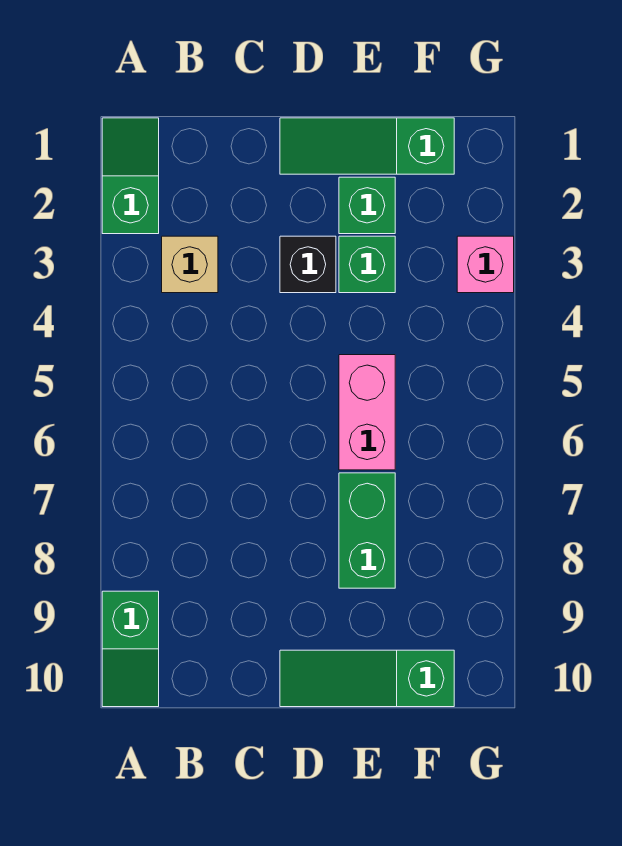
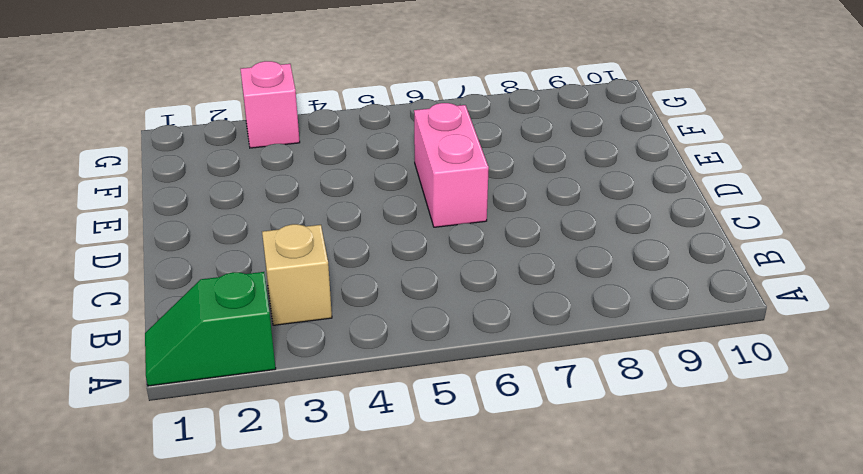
pink brick D6:E6 level 1 -> pink brick E5:E6 level 1
none -> green slope A9:A10 level 1 top 9
none -> green slope D1:F1 level 1 top F

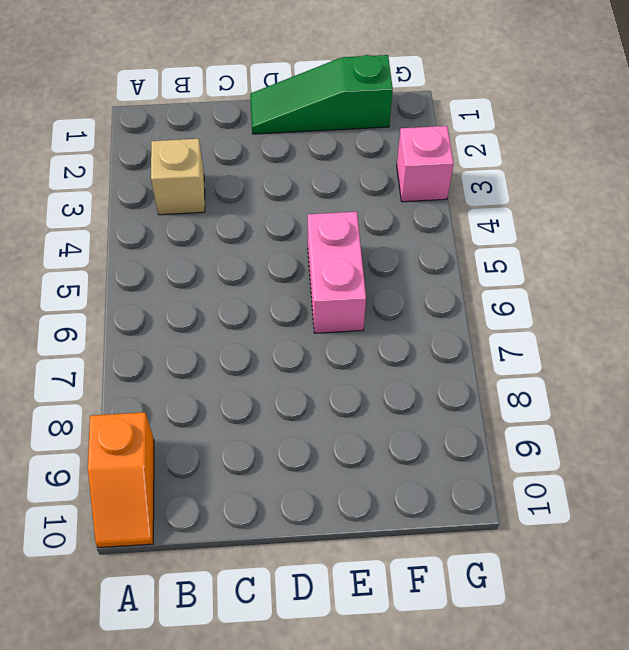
orange slope A9:A10 level 1 top 9 -> green slope A9:A10 level 1 top 9
none -> green slope A1:A2 level 1 top 2
none -> black brick D3 level 1

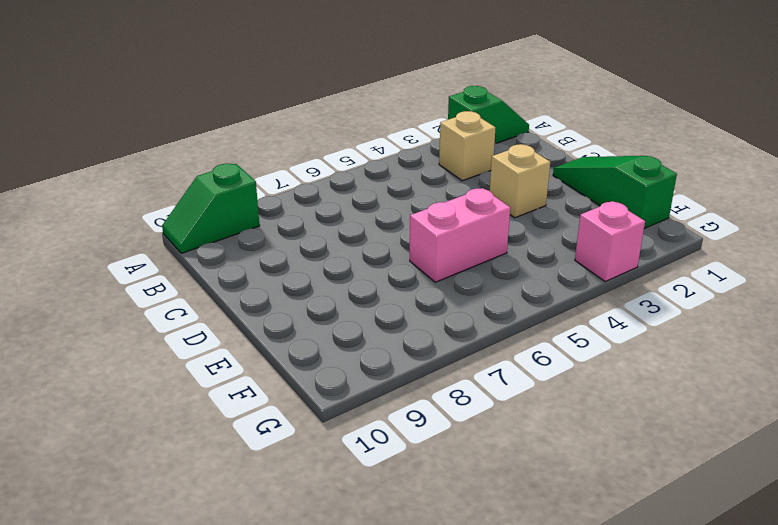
tan brick D3 level 1 -> black brick D3 level 1
none -> green slope D10:F10 level 1 top F
none -> green brick E2 level 1

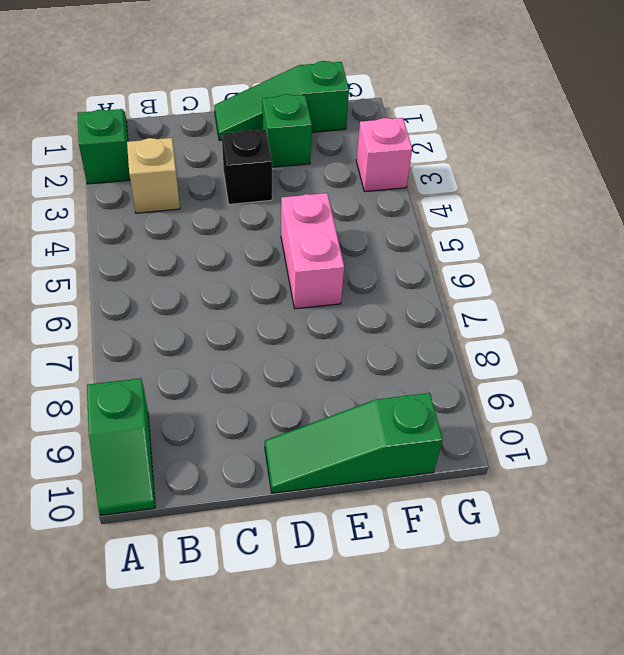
none -> green brick E3 level 1
none -> green brick E7:E8 level 1

